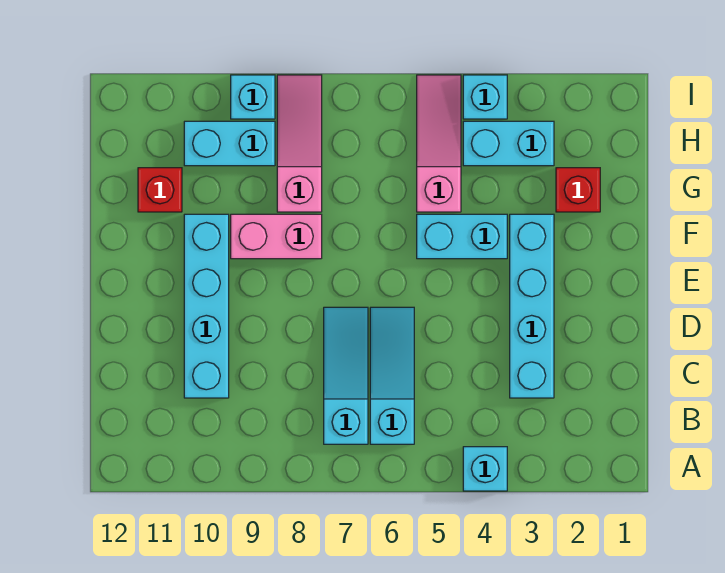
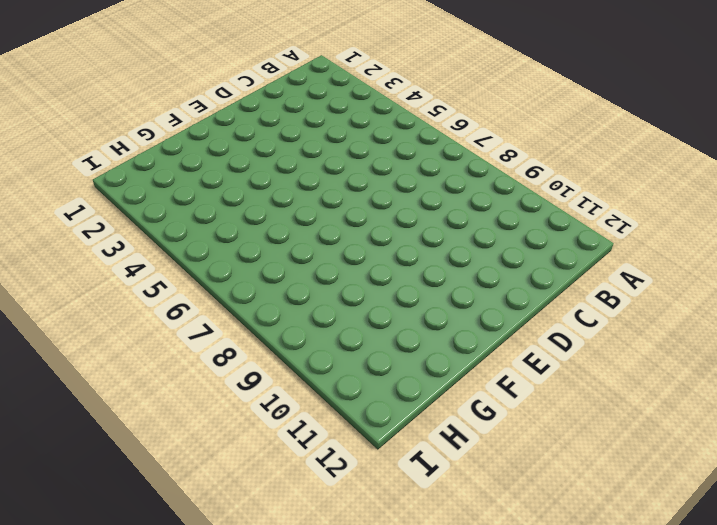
none -> cyan brick A4 level 1
none -> cyan slope B6:D6 level 1 top B
none -> cyan slope B7:D7 level 1 top B

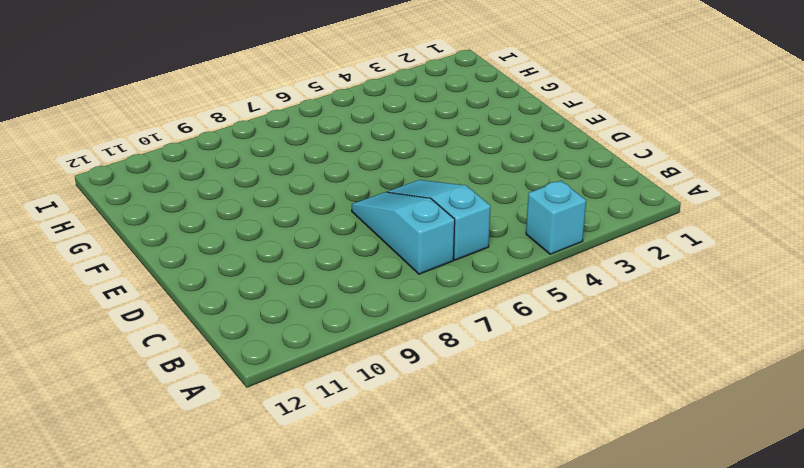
none -> cyan brick C3:F3 level 1
none -> cyan brick C10:F10 level 1
none -> cyan brick F4:F5 level 1

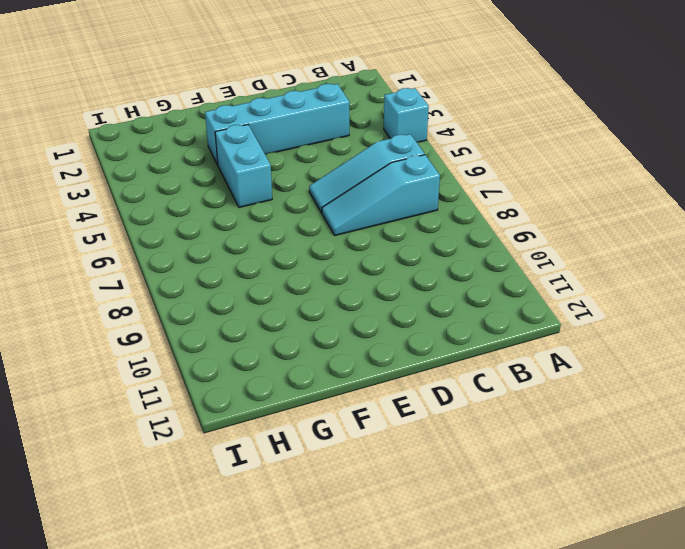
none -> cyan brick C10:F10 level 1
none -> pink brick F8:F9 level 1
none -> red brick G2 level 1

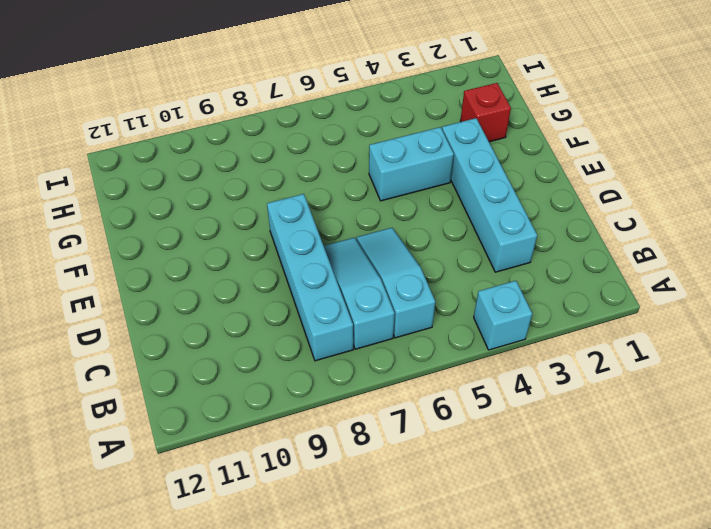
cyan brick B8:E8 level 1 -> cyan brick C10:F10 level 1
none -> pink brick F8:F9 level 1
none -> pink slope G5:I5 level 1 top G
none -> pink slope G8:I8 level 1 top G

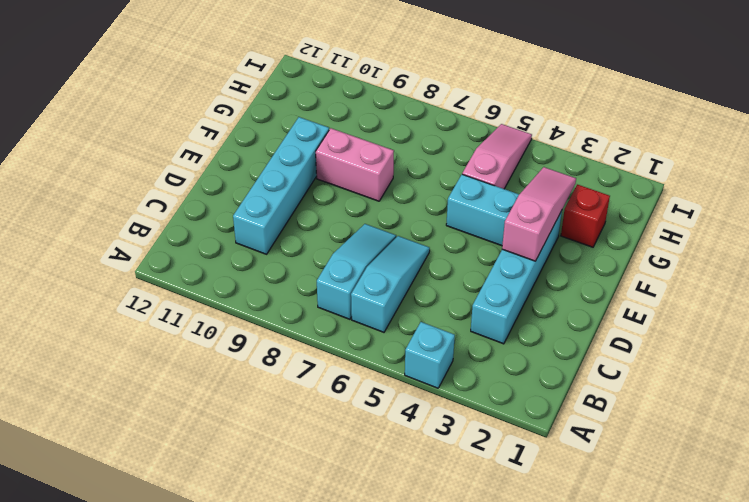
pink slope E3:G3 level 2 top E -> pink slope G8:I8 level 1 top G
none -> red brick G11 level 1
none -> cyan brick H3:H4 level 1
none -> cyan brick H9:H10 level 1

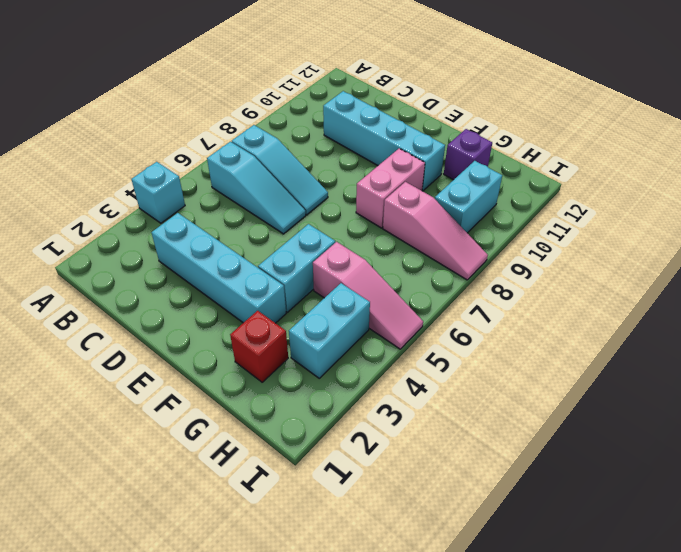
purple brick G11 level 1 -> red brick G11 level 1
none -> cyan brick I4 level 1
none -> cyan brick I9 level 1

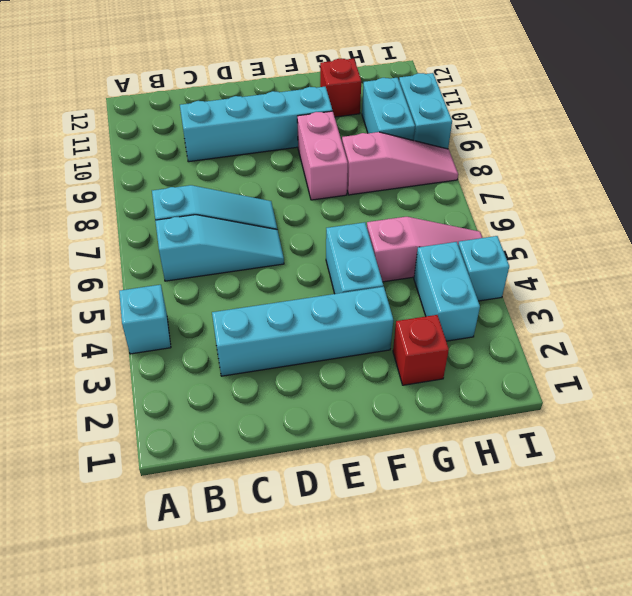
cyan brick I9:I10 level 1 -> cyan brick I9 level 1

